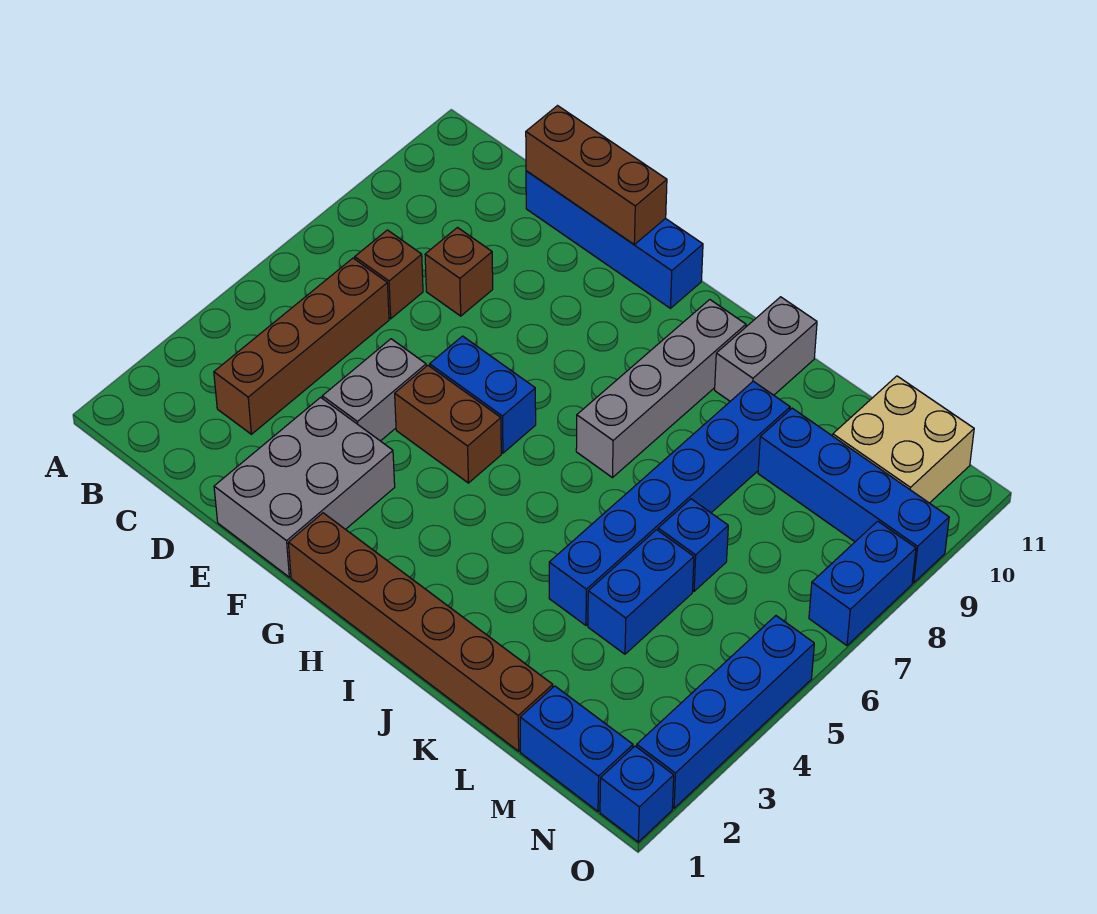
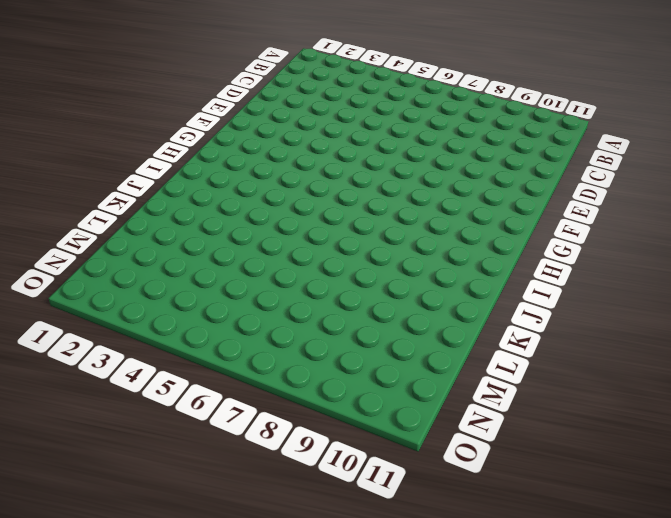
none -> brown brick C3:C6 level 1
none -> brown brick C7 level 1
none -> brown brick D8 level 1

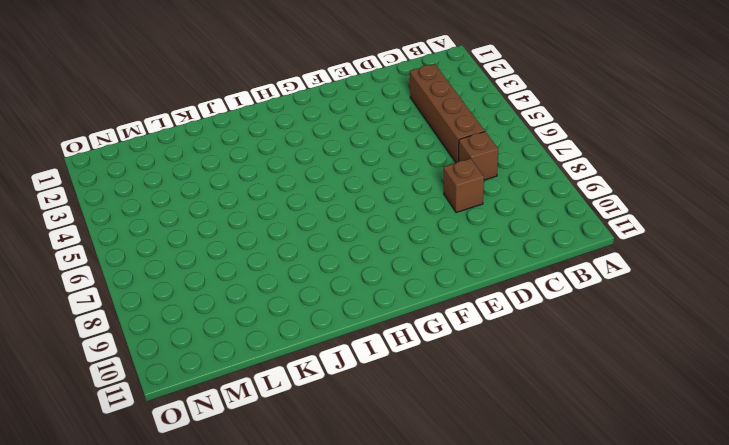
none -> blue brick D11:G11 level 1
none -> grey brick E1:F3 level 1
none -> grey brick E4:E5 level 1

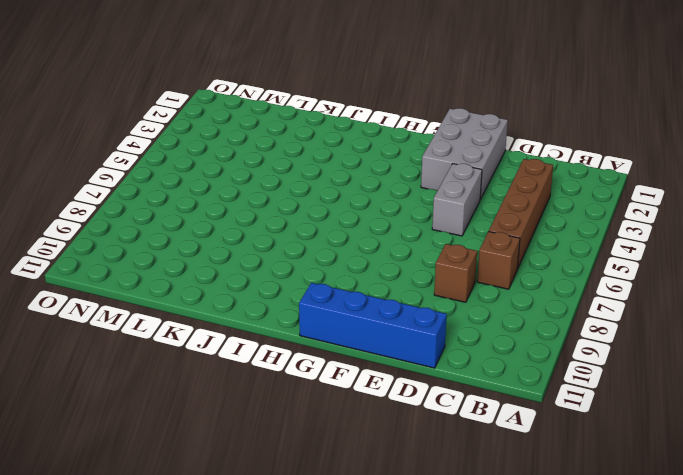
none -> brown brick F5:G5 level 1
none -> blue brick F6:G6 level 1
none -> brown brick G1:L1 level 1

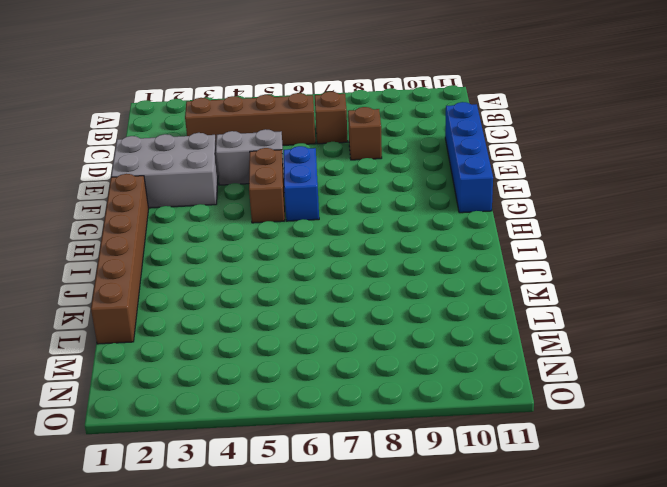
none -> grey brick I7:I10 level 1
none -> grey brick J10:J11 level 1
none -> blue brick K4:K9 level 1

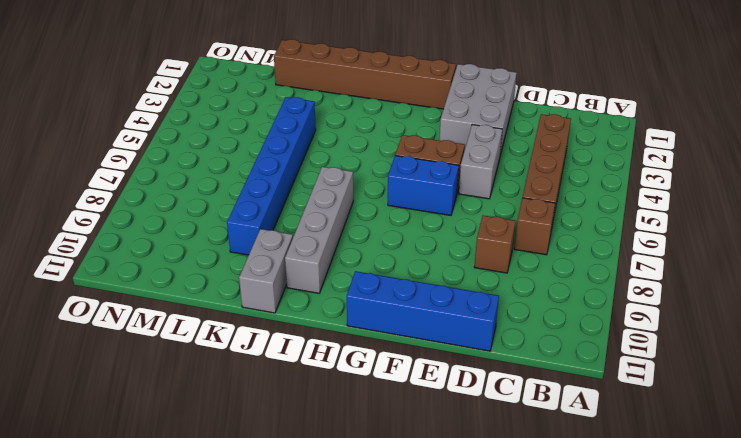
none -> blue brick L4:L5 level 1
none -> blue brick L6 level 1
none -> blue brick L9:O9 level 1

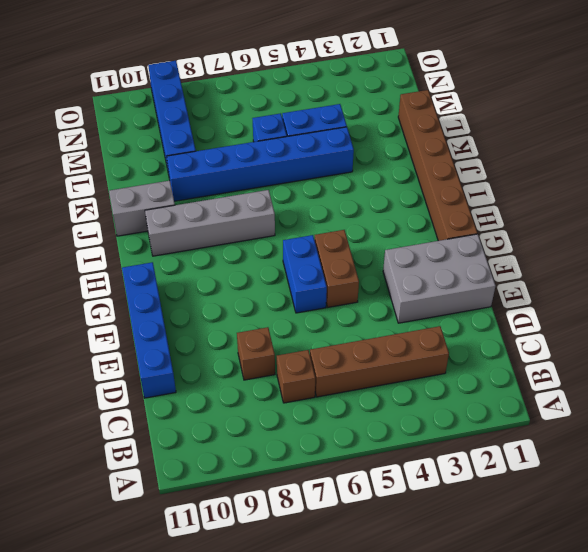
none -> grey brick E4:E5 level 1
none -> blue brick M1:N1 level 1
none -> tan brick M10:N11 level 1

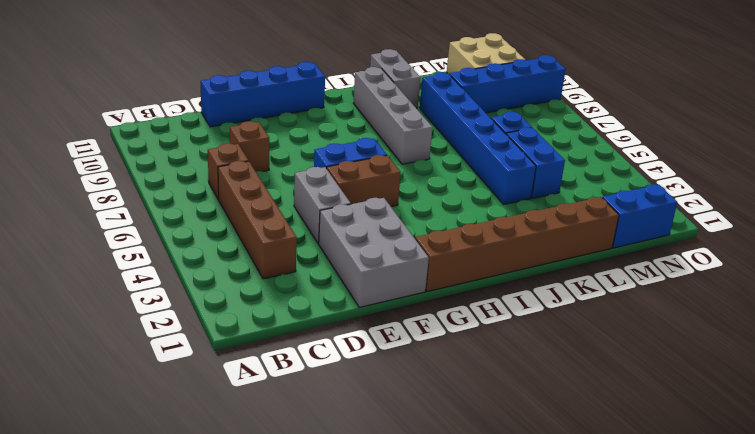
none -> blue brick O1 level 1
none -> blue brick O2:O5 level 1
none -> blue brick O7:O8 level 1

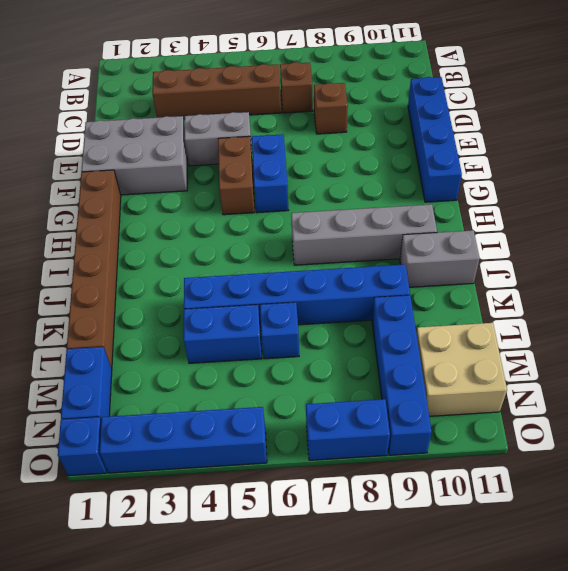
none -> brown brick D11:F11 level 2

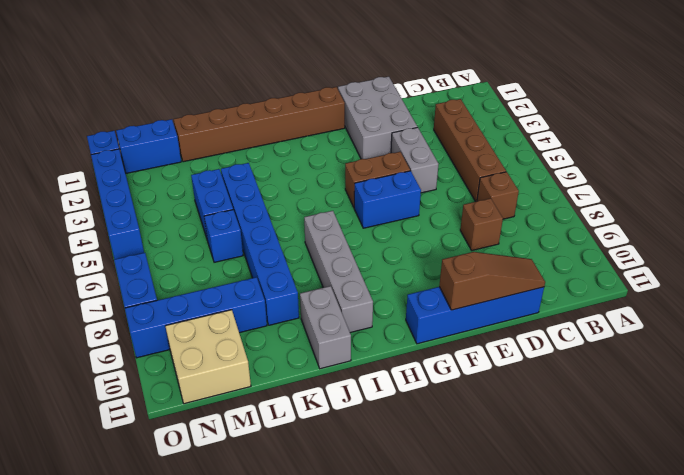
brown slope D11:F11 level 2 top F -> brown brick D11:F11 level 2

